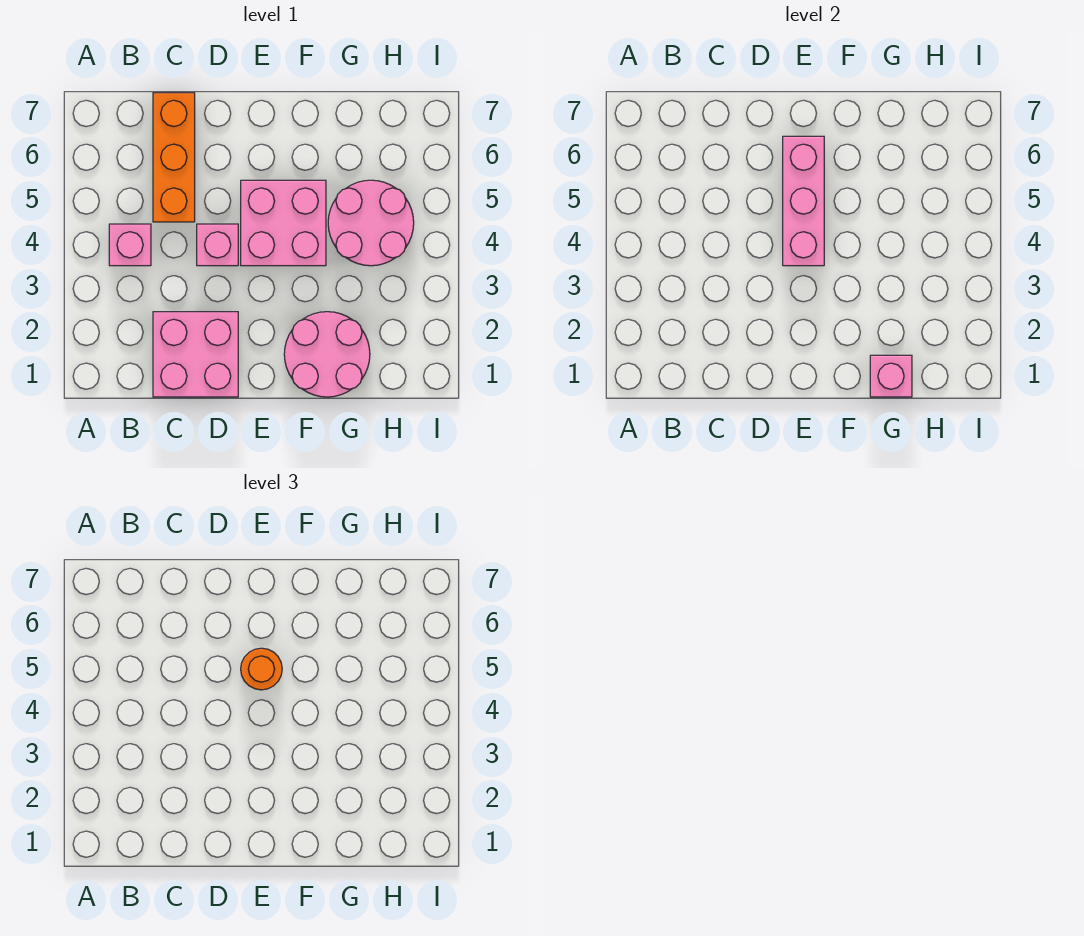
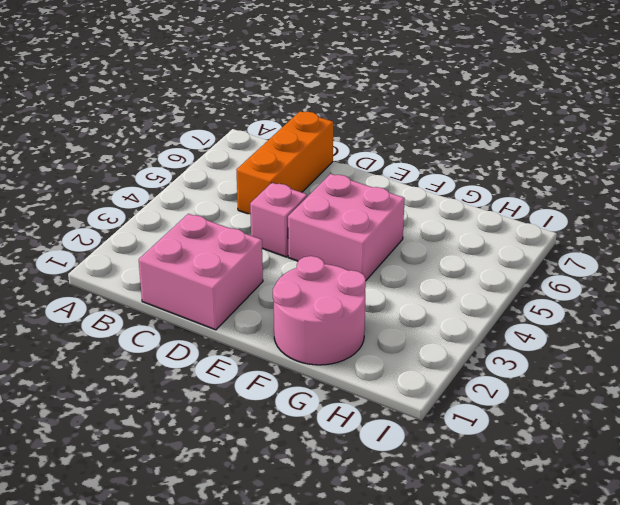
none -> pink brick B4 level 1
none -> pink round brick G4:H5 level 1

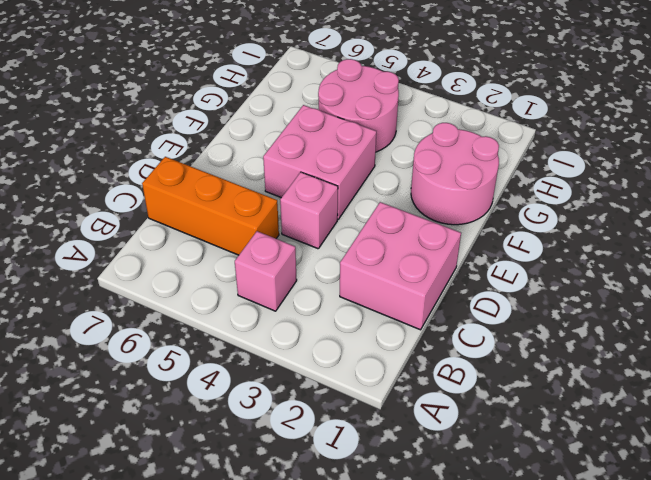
none -> pink brick E4:E6 level 2
none -> pink brick G1 level 2

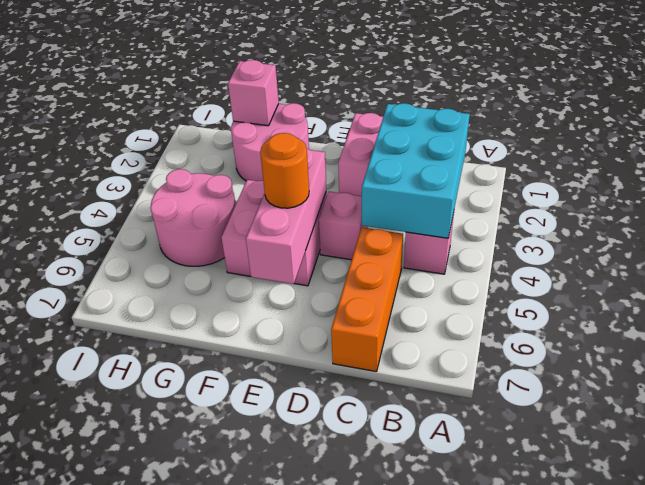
cyan brick B2:C4 level 2 -> none

